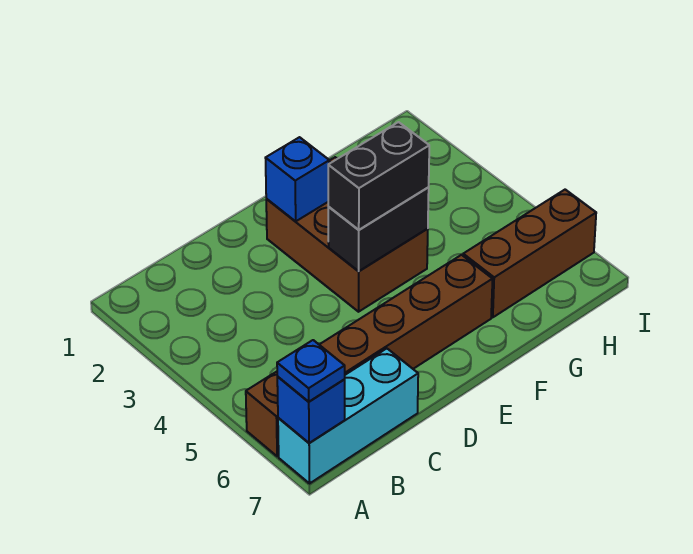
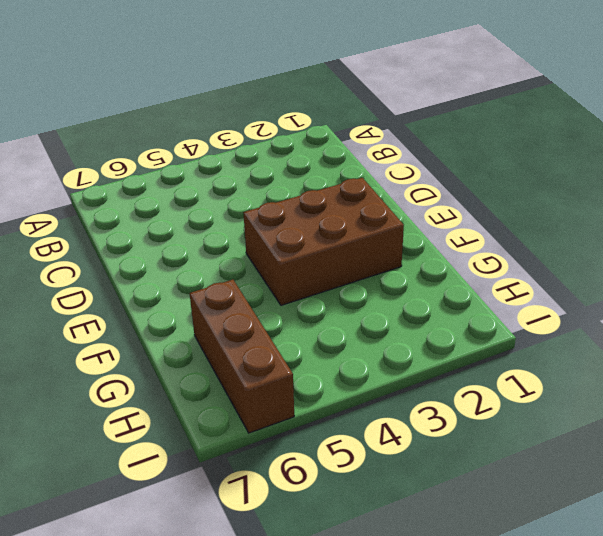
none -> brown brick A6:F6 level 1
none -> cyan brick A7:C7 level 1

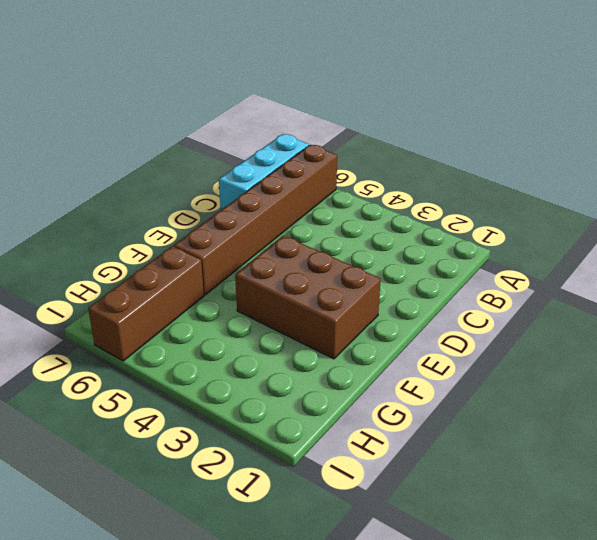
none -> blue brick A7 level 2
none -> blue brick E2 level 2

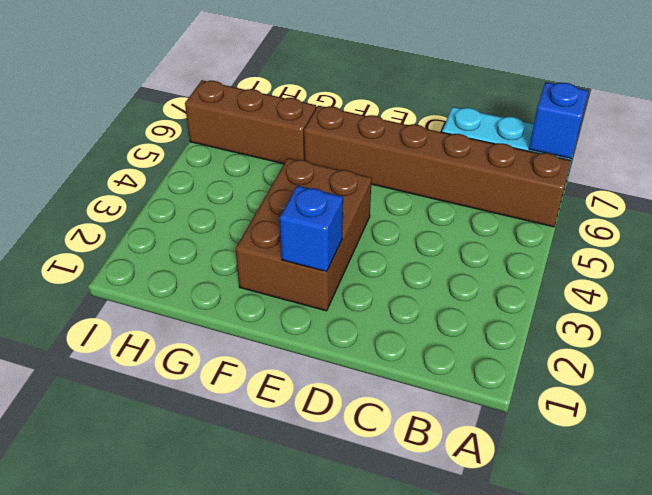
none -> black brick E4:F4 level 2
none -> blue plate A7 level 3

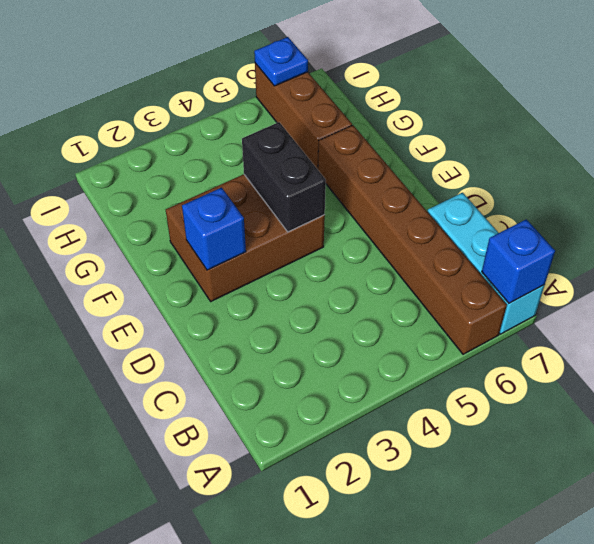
blue plate I6 level 2 -> blue plate A7 level 3
none -> black brick E4:F4 level 3

